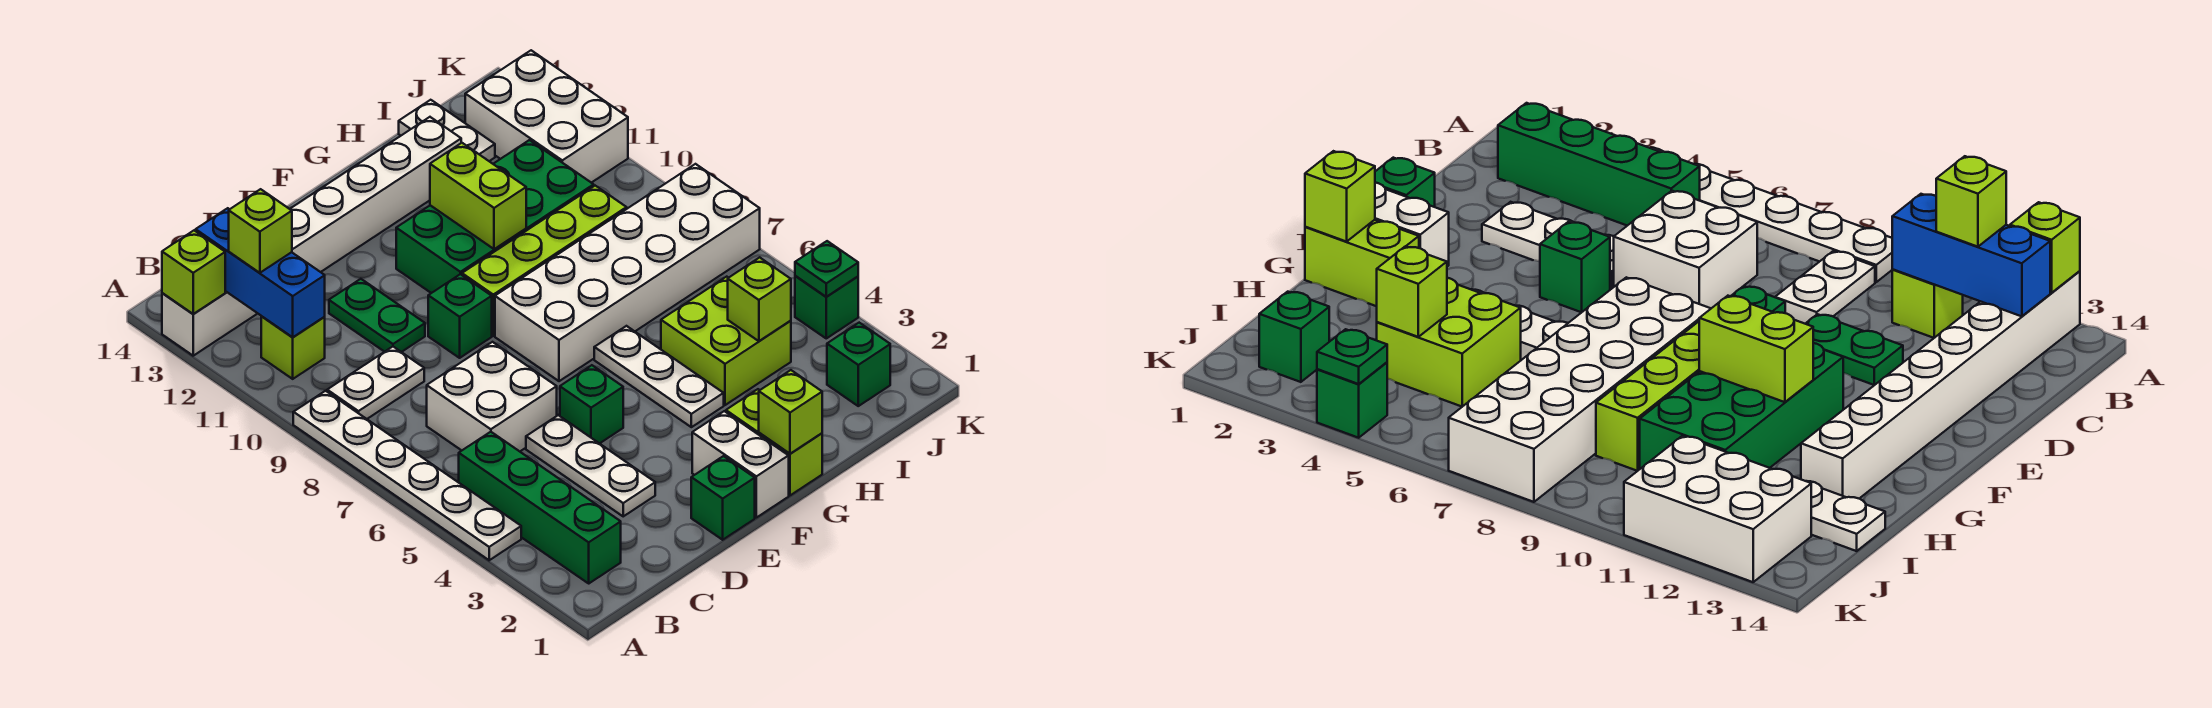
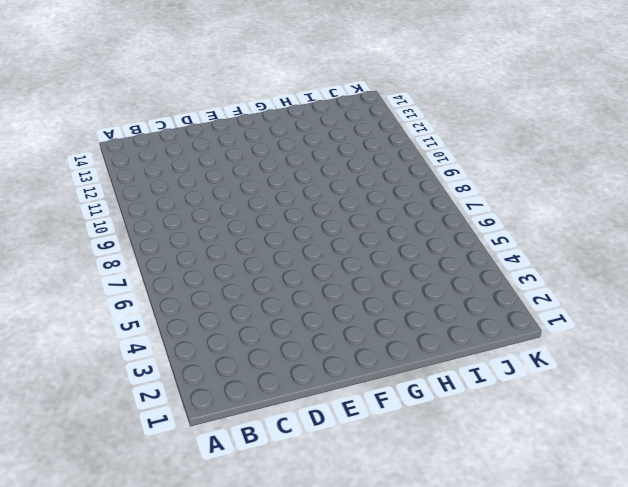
none -> white plate A4:A9 level 1
none -> white brick A13:H13 level 1
none -> green brick B2:B5 level 1

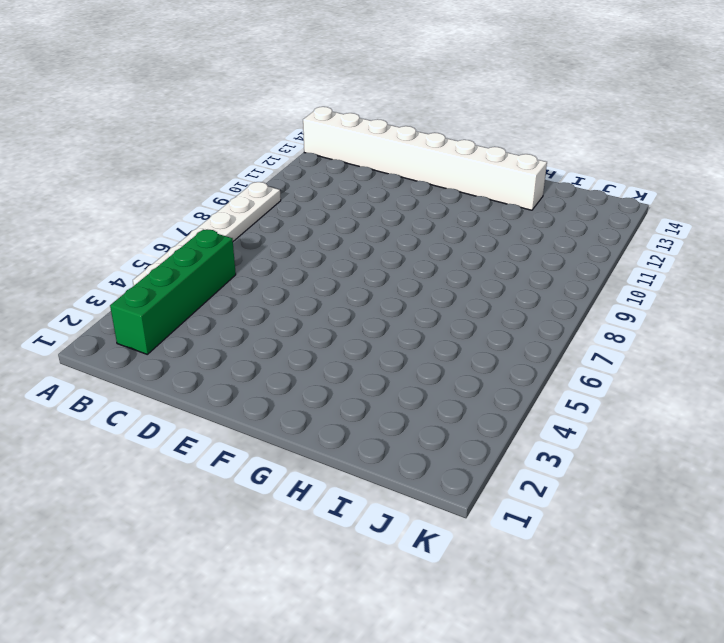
none -> white plate B9:C9 level 1
none -> lime brick B11 level 1
none -> white brick C6:D7 level 1

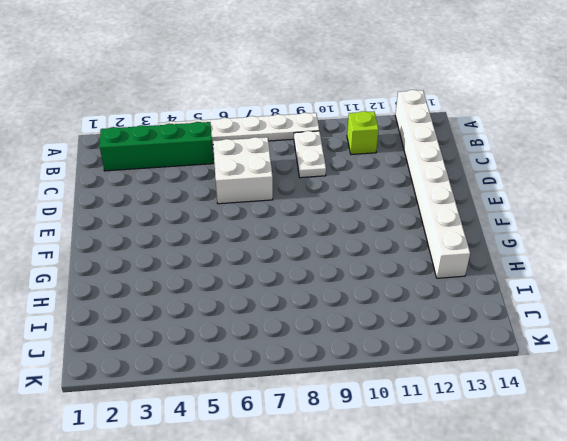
none -> white plate D3:D5 level 1
none -> green plate D10:D11 level 1
none -> green brick E1 level 1

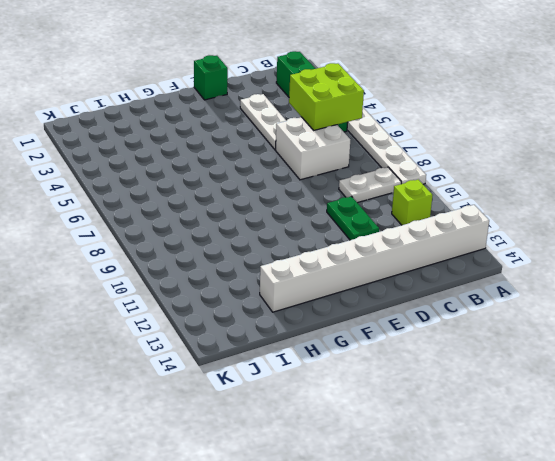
lime brick B5:C6 level 2 -> lime brick H4:I5 level 1
none -> green brick E5 level 1
none -> green brick E9 level 1
none -> white brick F1:F2 level 1

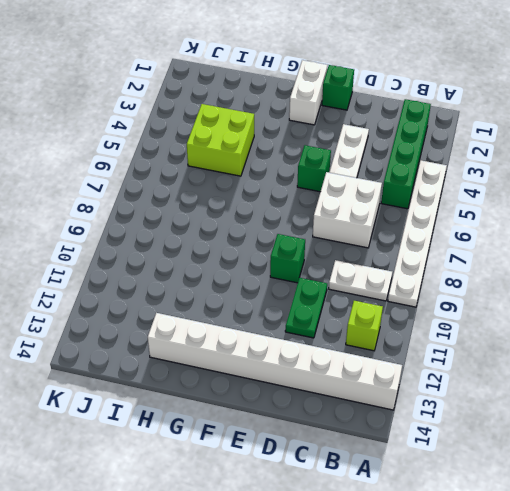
none -> white brick F7:K8 level 1
none -> lime brick F9:I9 level 1
none -> green brick F10:I11 level 1

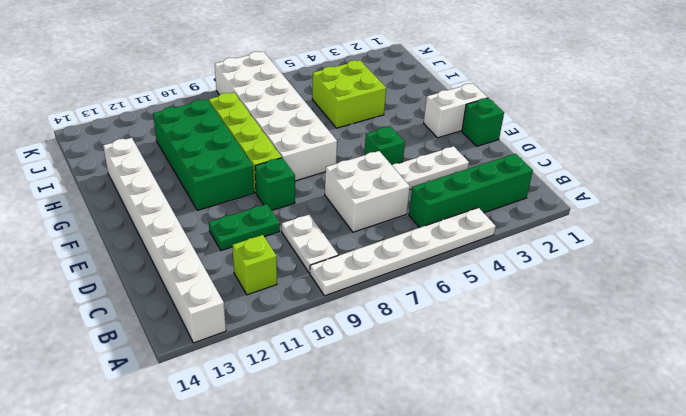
none -> lime brick G1:G2 level 1
none -> white plate G4:G6 level 1
none -> white plate I13:I14 level 1

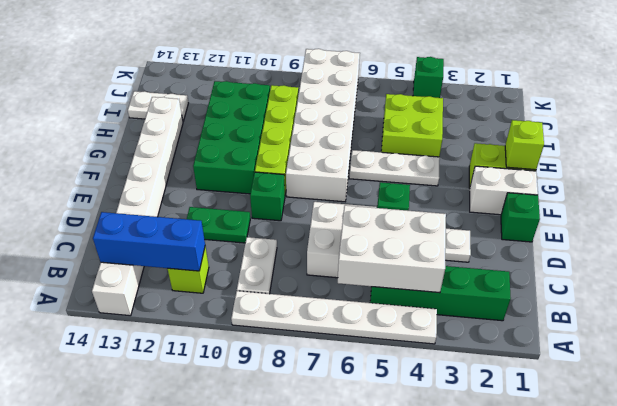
white brick B4:C6 level 2 -> white brick J11:K13 level 1
none -> green brick J2 level 1
none -> lime brick A13 level 2
none -> lime brick G10:G11 level 2

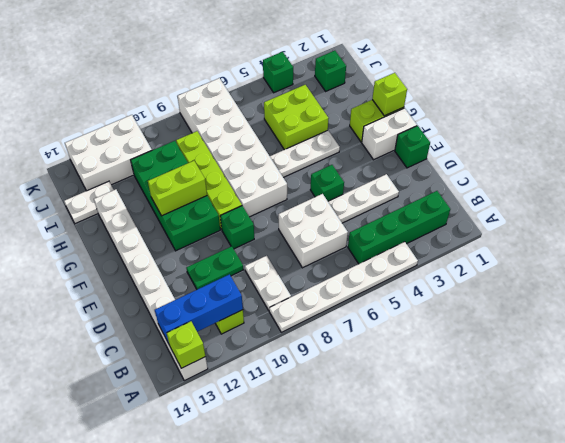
none -> lime brick I4 level 2
none -> green plate K4 level 2
none -> lime brick B12 level 3

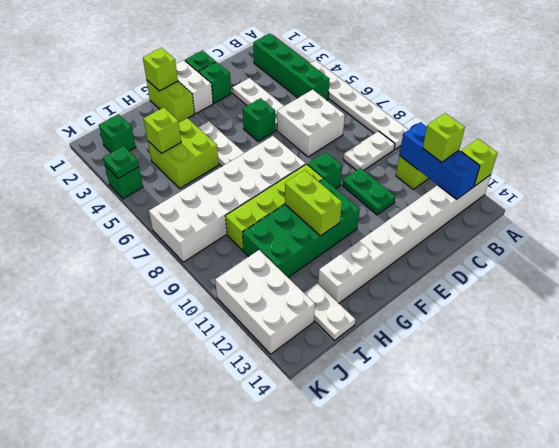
green brick E2 level 1 -> none

